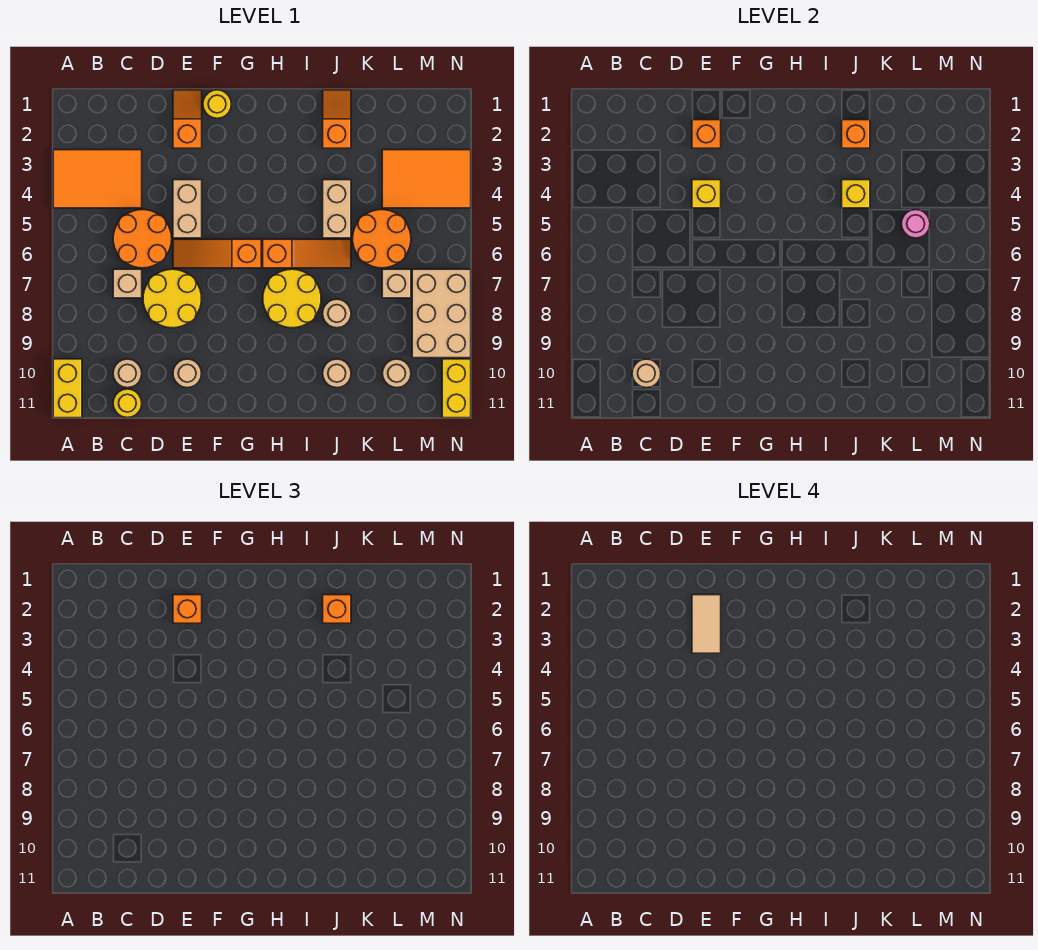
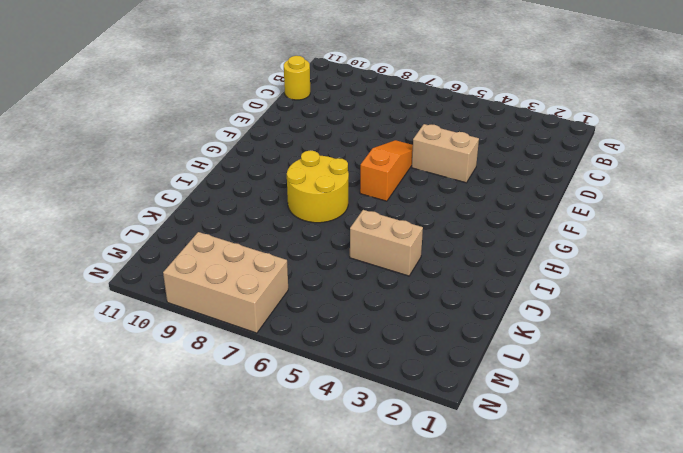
none -> orange tile A3:C4 level 1
none -> yellow brick A10:A11 level 1
none -> orange round brick C5:D6 level 1
none -> tan brick C7 level 1

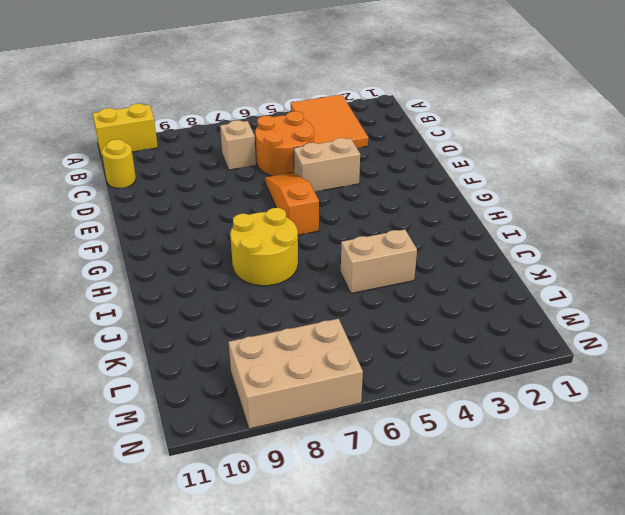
none -> tan round brick C10 level 1
none -> yellow round brick D7:E8 level 1
none -> orange slope E1:E2 level 1 top 2
none -> tan round brick E10 level 1

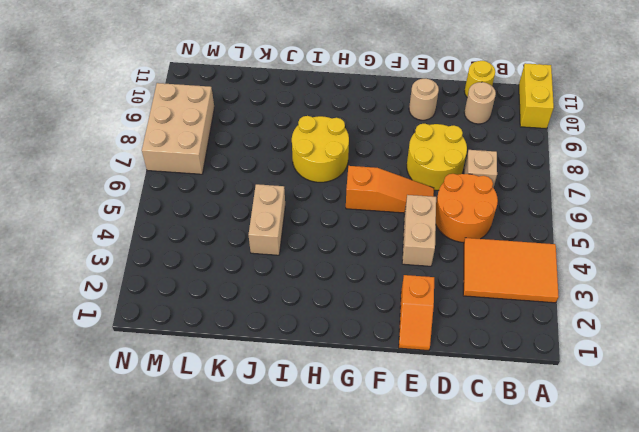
none -> yellow round brick F1 level 1
none -> orange slope H6:J6 level 1 top H
none -> orange slope J1:J2 level 1 top 2
none -> tan round brick J8 level 1

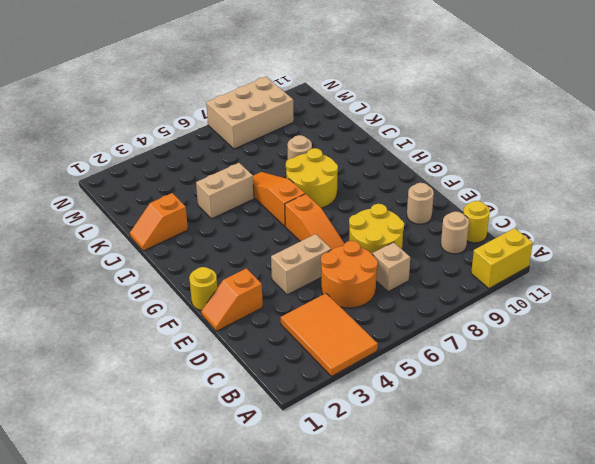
none -> tan round brick J10 level 1
none -> orange round brick K5:L6 level 1
none -> orange tile L3:N4 level 1
none -> tan brick L7 level 1

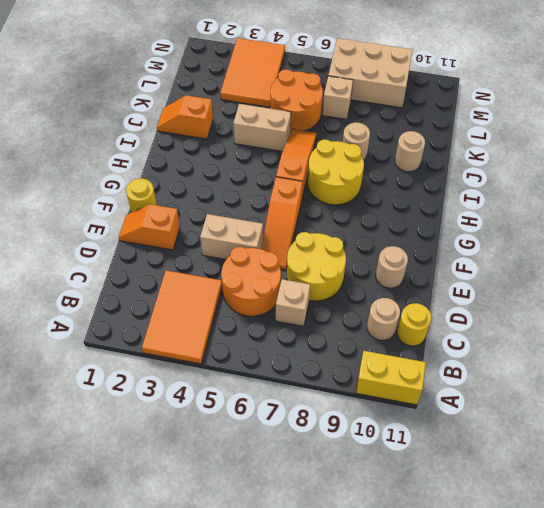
none -> tan round brick L10 level 1
none -> yellow brick N10:N11 level 1
none -> tan round brick C10 level 2
none -> orange brick E2 level 2

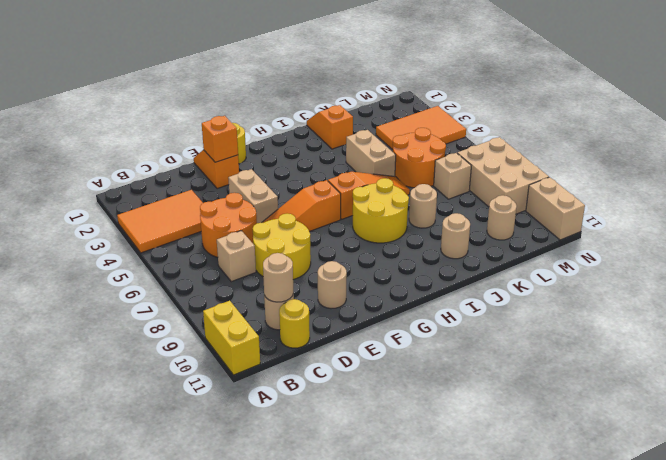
tan brick N10:N11 level 1 -> yellow brick N10:N11 level 1
none -> yellow brick E4 level 2
none -> orange brick J2 level 2
none -> yellow brick J4 level 2
none -> pink round brick L5 level 2

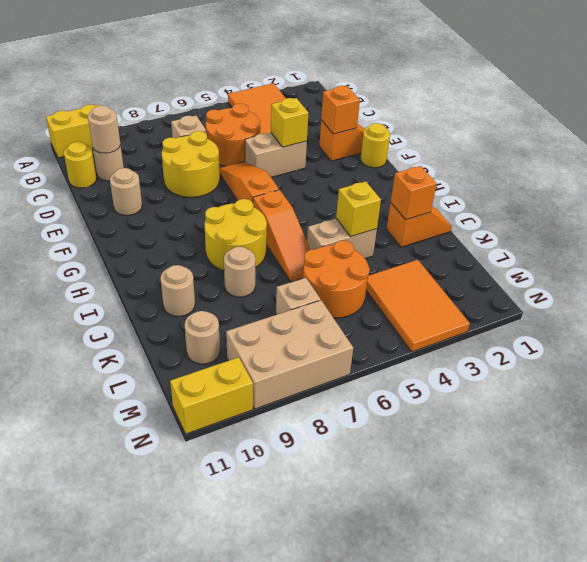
none -> pink round brick L5 level 2
none -> orange brick E2 level 3
none -> orange brick J2 level 3
none -> tan tile E2:E3 level 4

